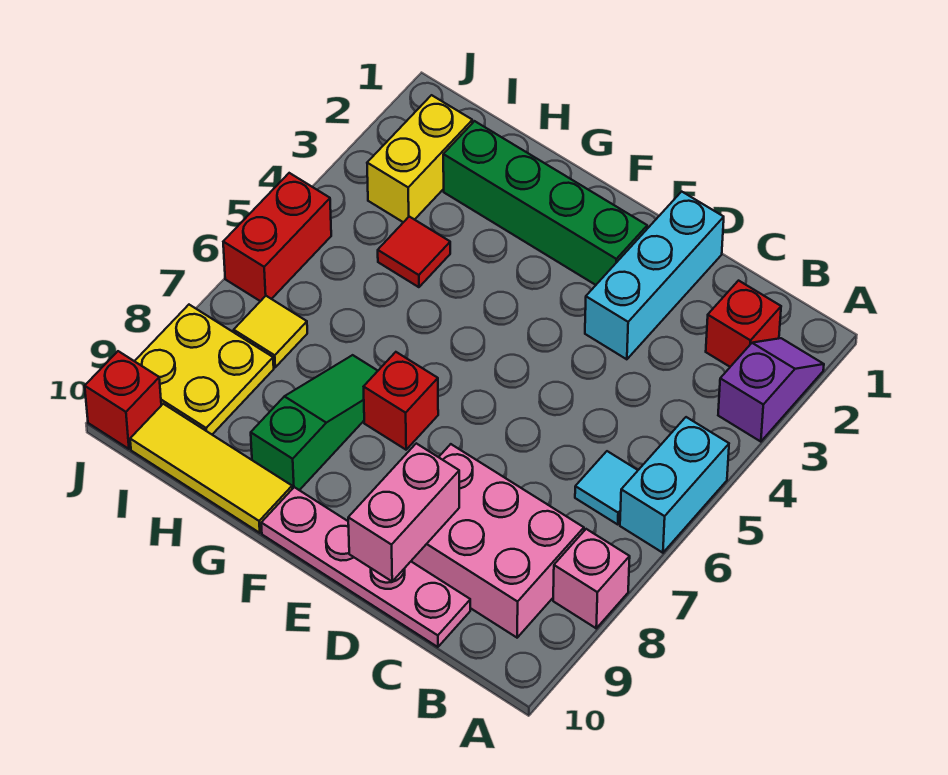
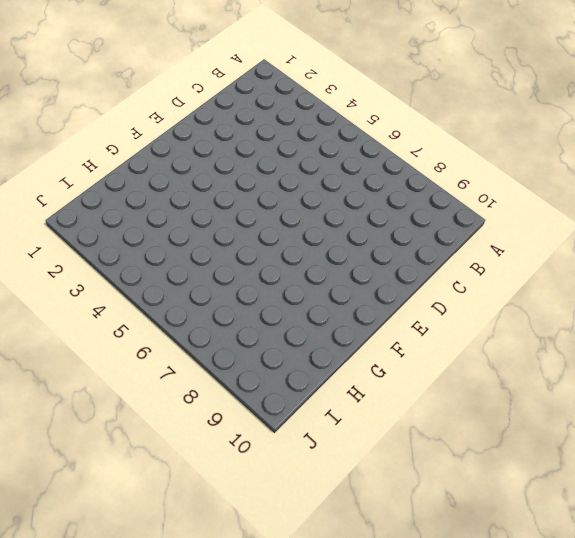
none -> purple slope A2:A3 level 1 top 3
none -> cyan brick A5:A6 level 1
none -> pink brick A8 level 1

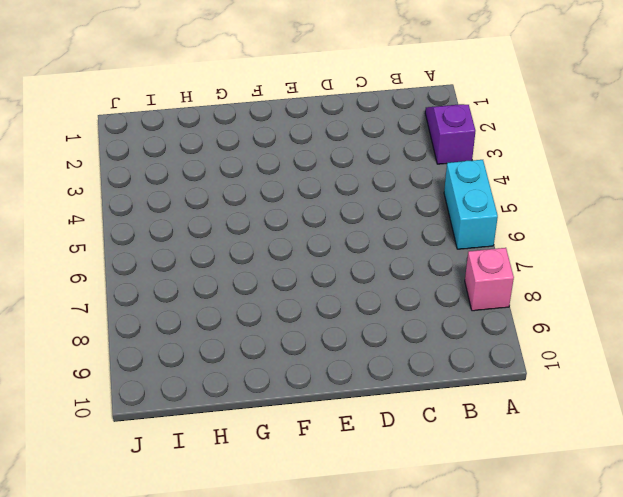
none -> red brick B2 level 1
none -> cyan tile B6 level 1
none -> pink brick B8:D9 level 1

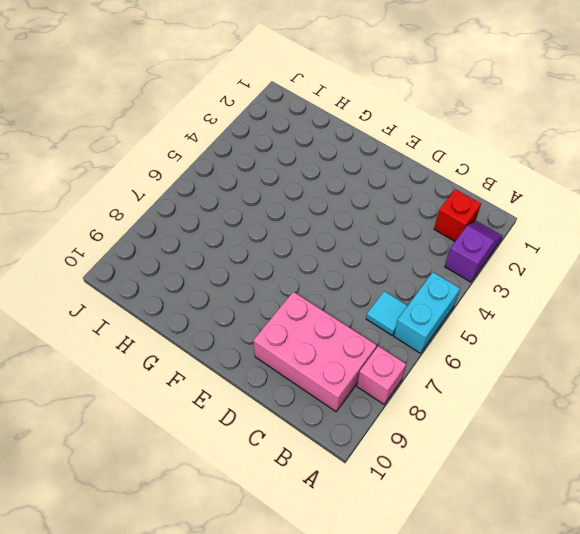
none -> pink plate C10:F10 level 1
none -> cyan brick D1:D3 level 1
none -> green brick E2:H2 level 1

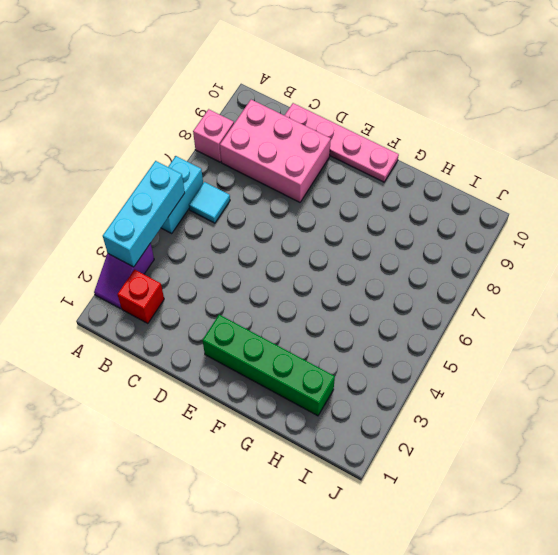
cyan brick A3:A5 level 2 -> cyan brick D1:D3 level 1
none -> red brick F7 level 1
none -> green slope G7:G9 level 1 top 9
none -> yellow tile G10:I10 level 1

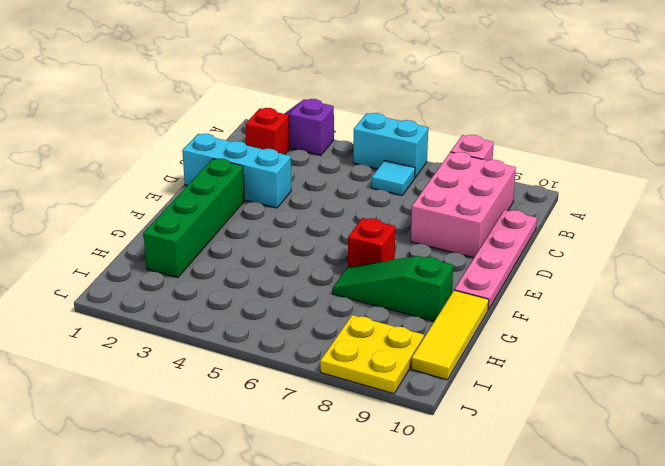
none -> red tile H4 level 1
none -> yellow brick I2:I3 level 1
none -> yellow tile I7 level 1

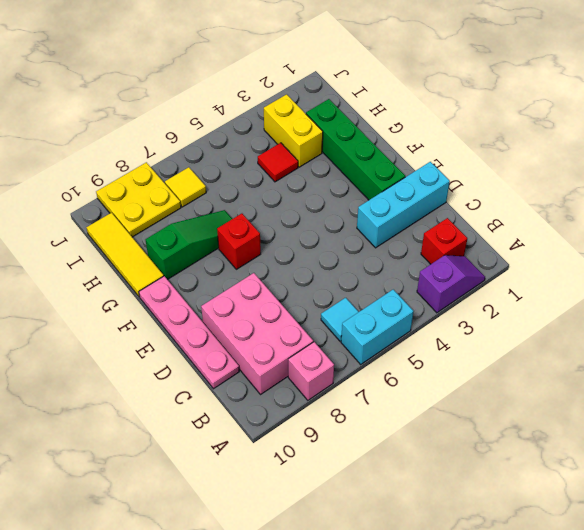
yellow brick H3:I3 level 1 -> yellow brick I2:I3 level 1
none -> red brick J5:J6 level 1
none -> red brick J10 level 1
none -> pink brick D9:D10 level 2

